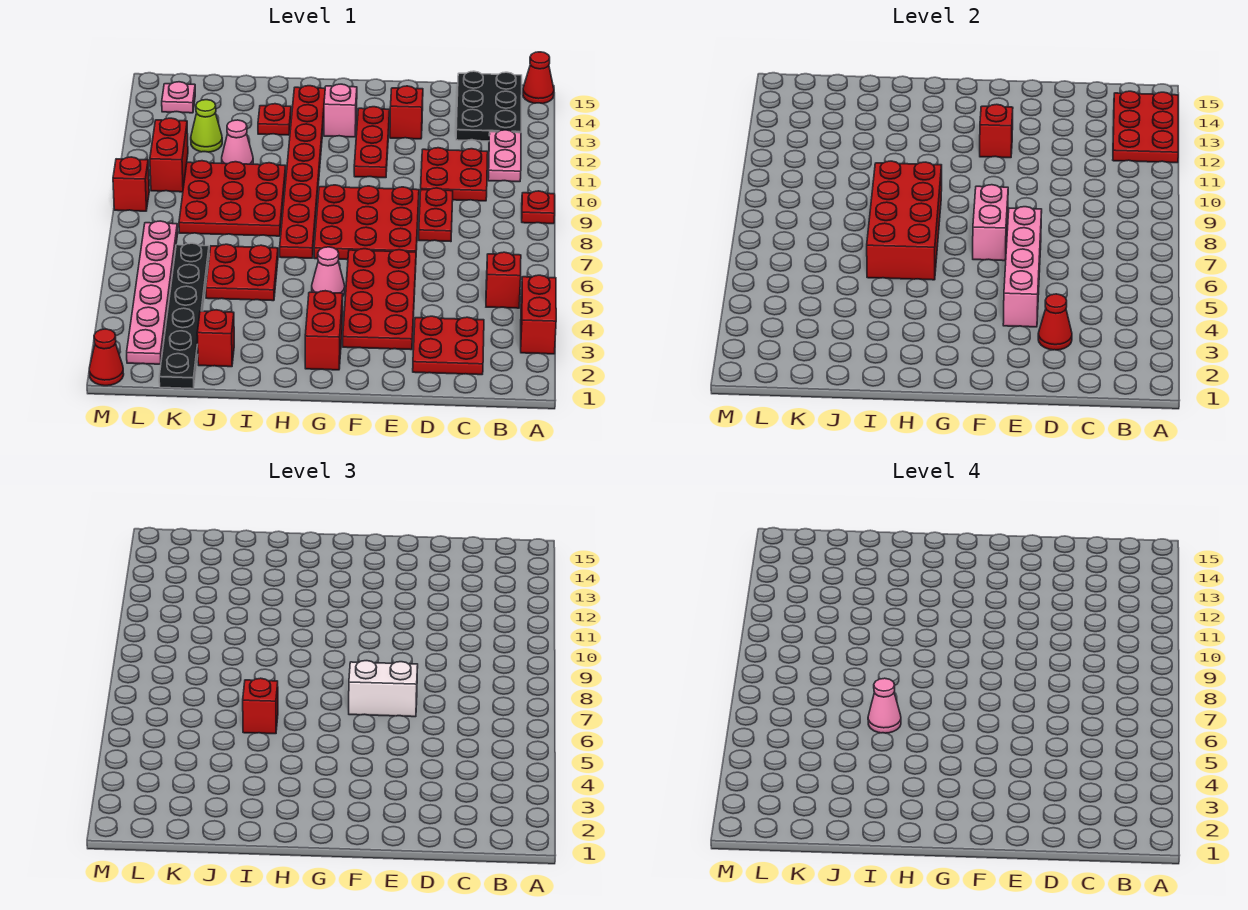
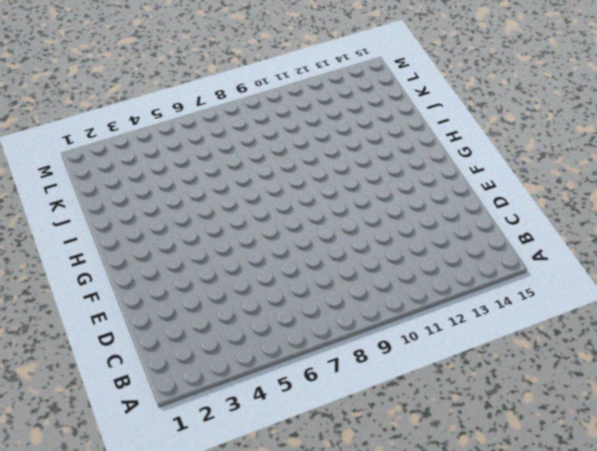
none -> red brick A3:A4 level 1
none -> red plate A9 level 1
none -> red cone A15 level 1
none -> red brick B5 level 1

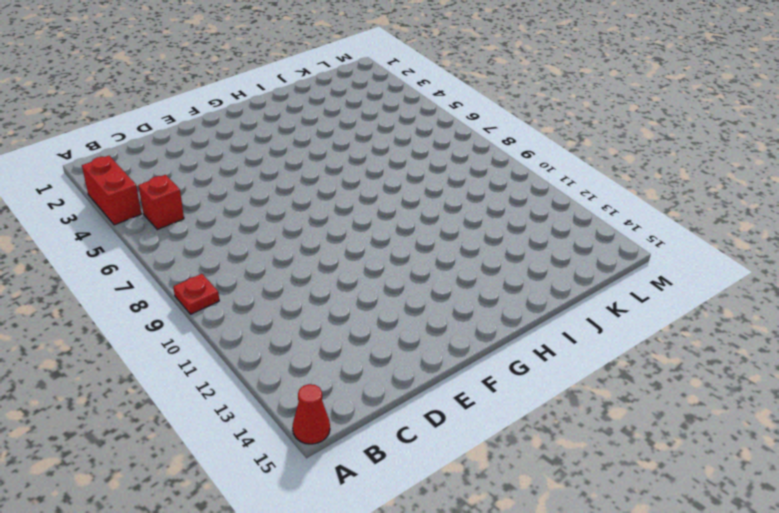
none -> pink plate B11:B12 level 1
none -> black plate B13:C15 level 1
none -> red plate C2:D3 level 1
none -> red plate C10:D11 level 1

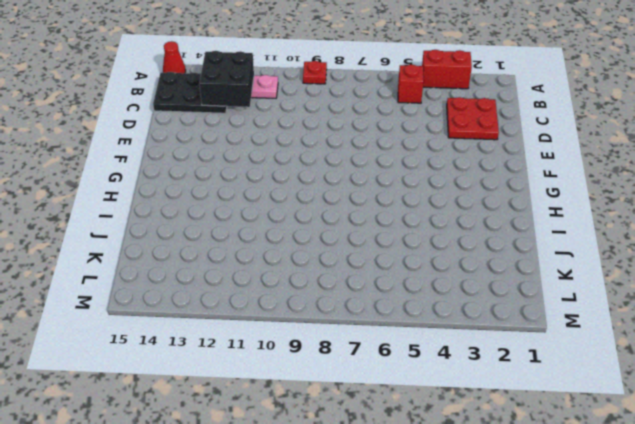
black brick B12:C13 level 2 -> red plate A12:B14 level 2
none -> red plate C10:D11 level 1
none -> red plate D8:D9 level 1
none -> red plate E3:F6 level 1
none -> red plate E7:G9 level 1

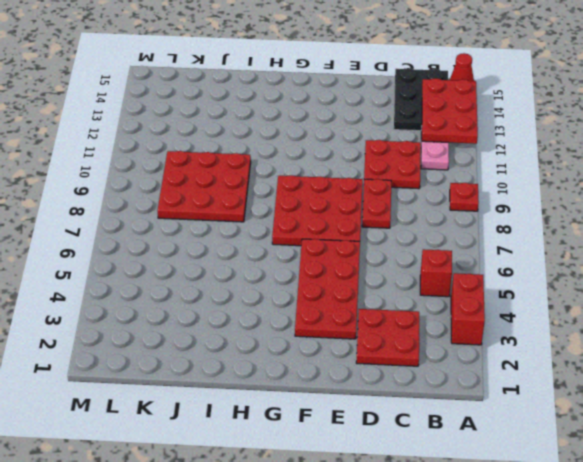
none -> red brick E13 level 1
none -> red plate F11:F13 level 1
none -> red brick G2:G3 level 1
none -> pink cone G5 level 1

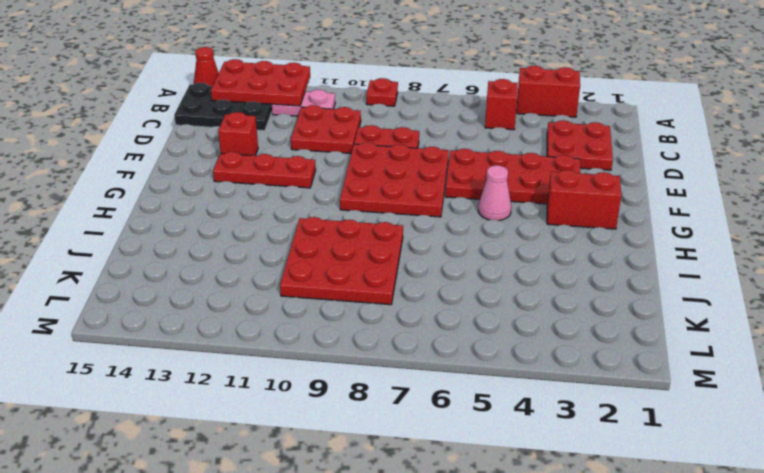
none -> pink brick G13 level 1
none -> red plate H7:H14 level 1
none -> red plate I5:J6 level 1
none -> red plate I13 level 1

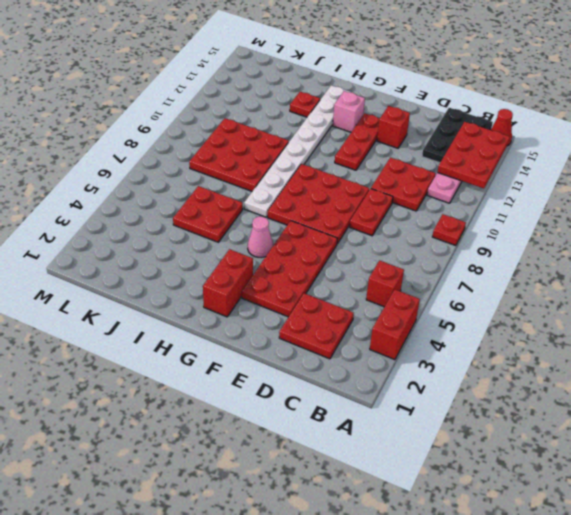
white plate H7:H14 level 1 -> red plate H7:H14 level 1
none -> red brick J2 level 1
none -> pink cone J11 level 1
none -> black plate K1:K6 level 1
none -> lime cone K12 level 1

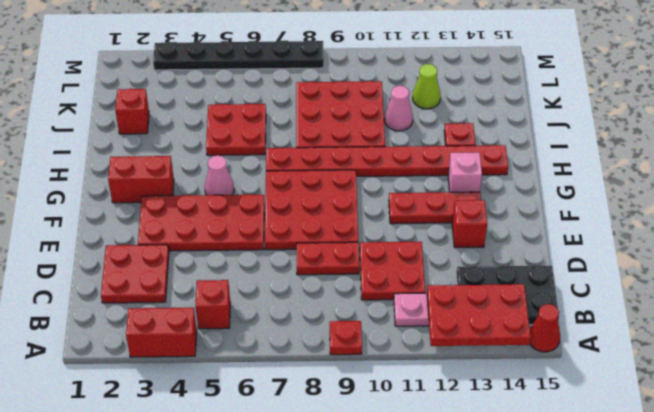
black plate M3:M8 level 1 -> black plate K1:K6 level 1
none -> pink plate L2:L7 level 1
none -> red brick L10:L11 level 1
none -> pink plate L14 level 1
none -> red cone M1 level 1

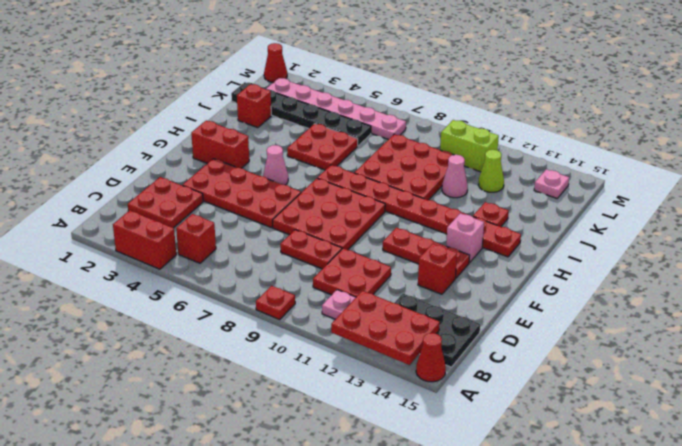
lime brick L10:L11 level 1 -> red brick L10:L11 level 1
none -> red brick M9 level 1
none -> red cone D3 level 2
none -> pink brick E4:E7 level 2
none -> pink brick F7:F8 level 2

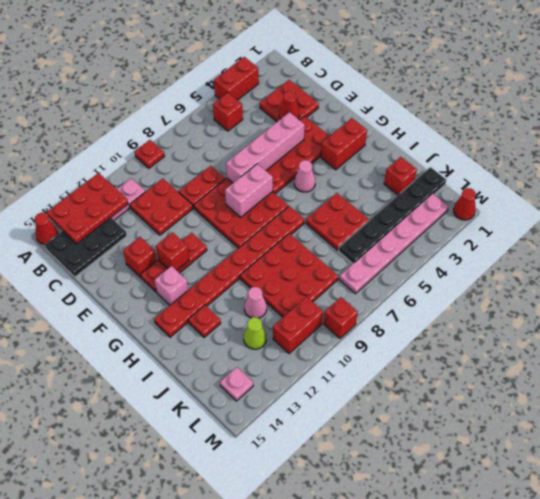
none -> red brick H6:I9 level 2
none -> white brick E7:F7 level 3
none -> red brick I6 level 3
none -> pink cone I6 level 4

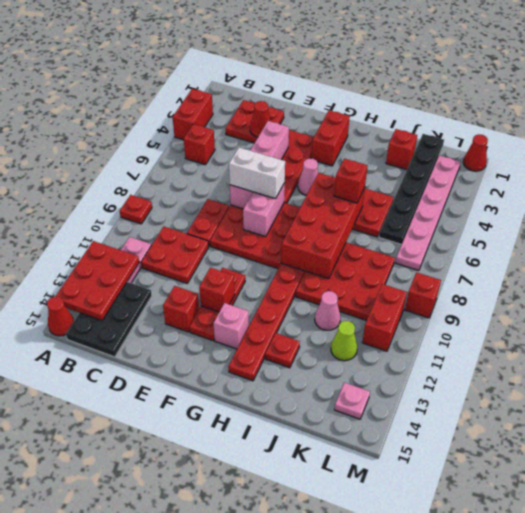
none -> pink cone I6 level 4

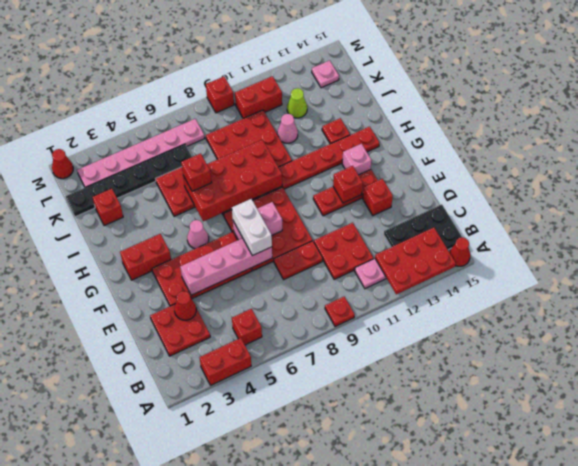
none -> pink cone I6 level 4

